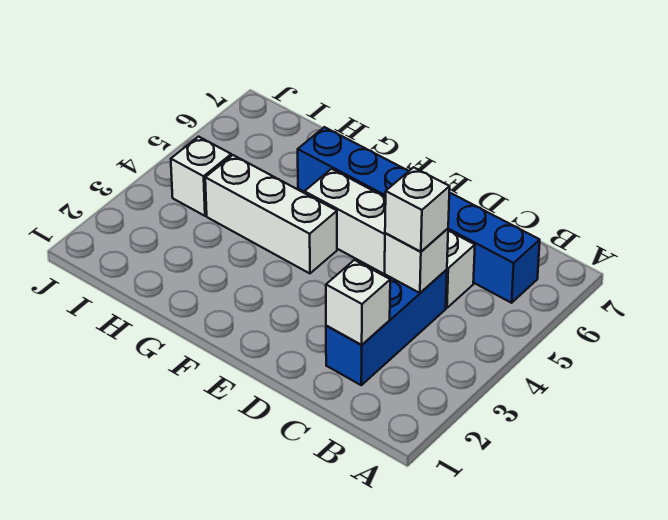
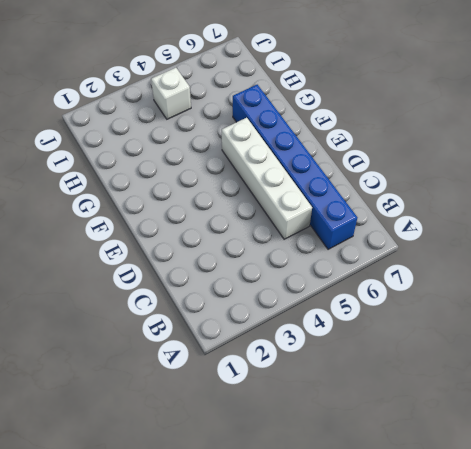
none -> blue brick C2:C4 level 1
none -> white brick F4:H4 level 1

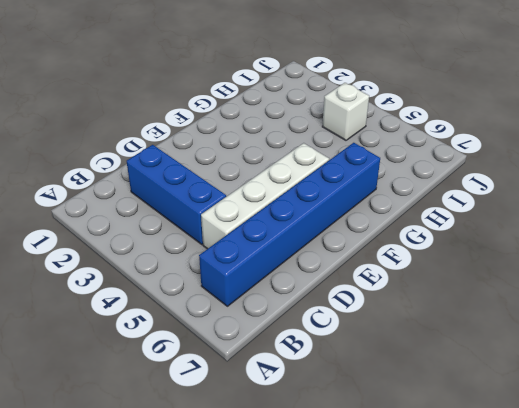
none -> white brick F4:H4 level 1
none -> white brick C2 level 2

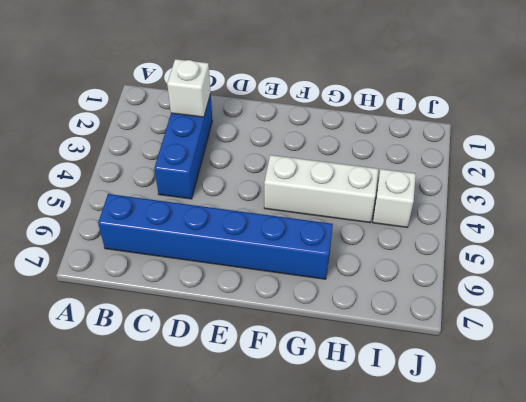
none -> white brick C5:F5 level 1
none -> white brick C4 level 2

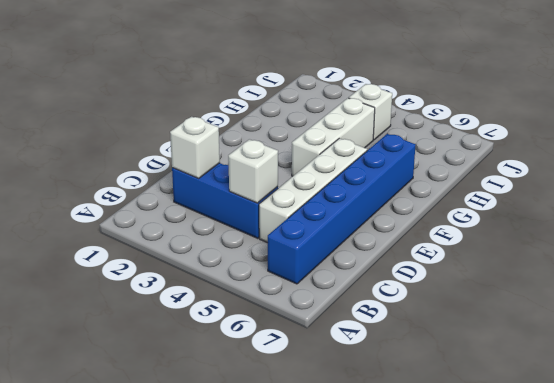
none -> white brick C4 level 3

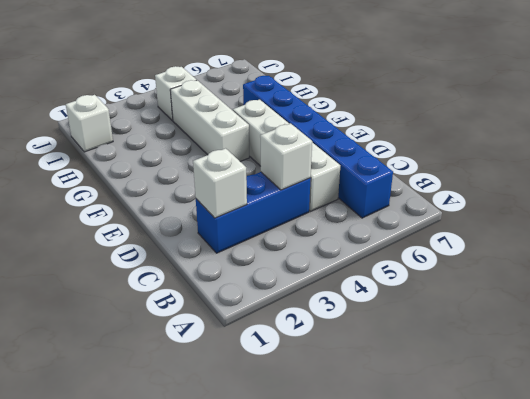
white brick I1 level 1 -> white brick C4 level 3

